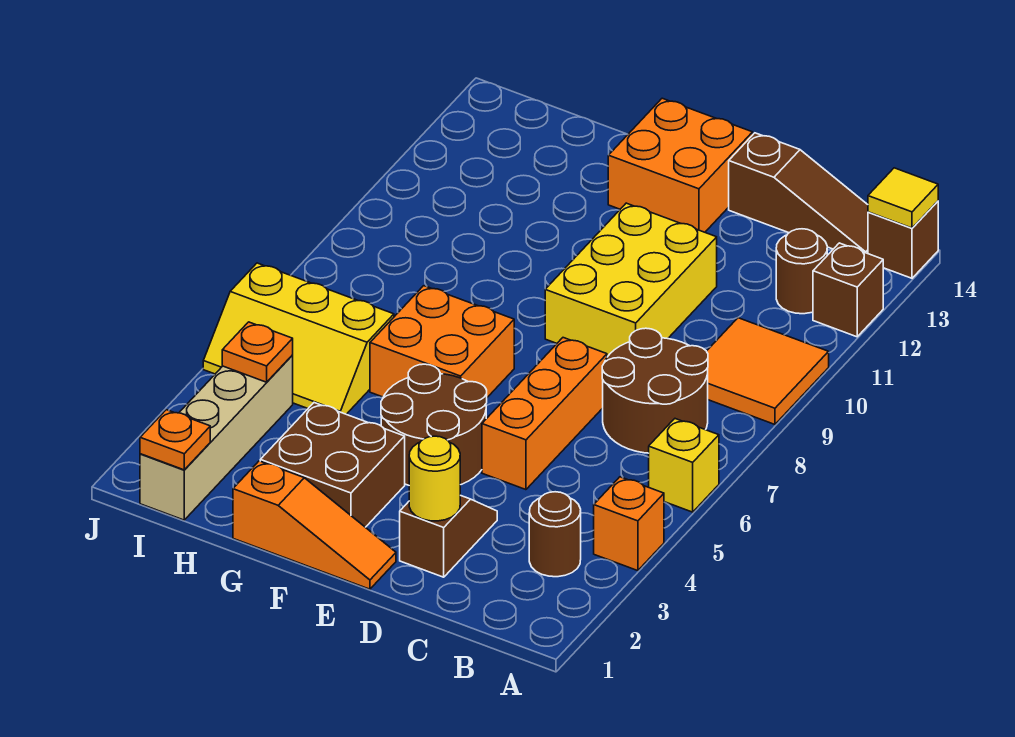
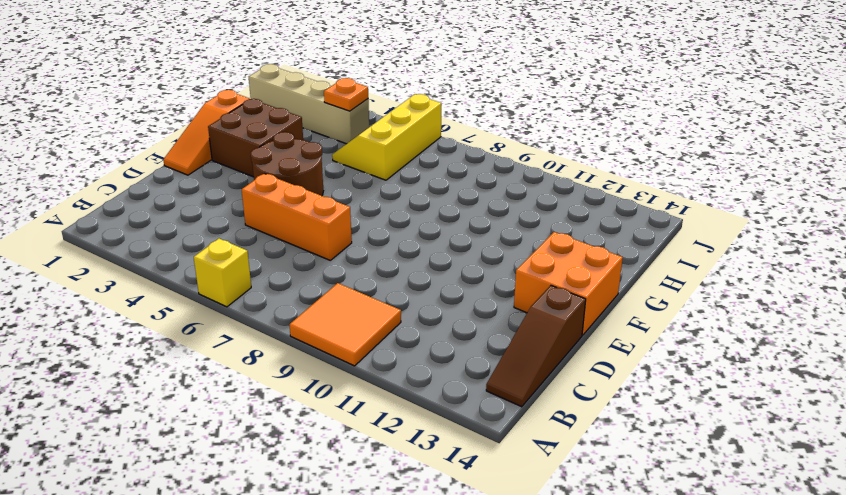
none -> orange brick A4 level 1
none -> brown brick A12 level 1
none -> brown brick A14 level 1

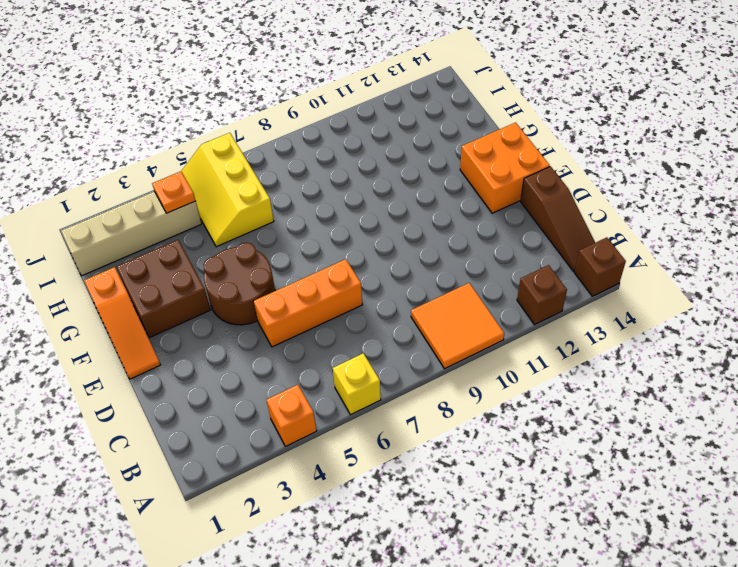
none -> brown round brick B3 level 1
none -> brown round brick B7:C8 level 1
none -> brown round brick B12 level 1

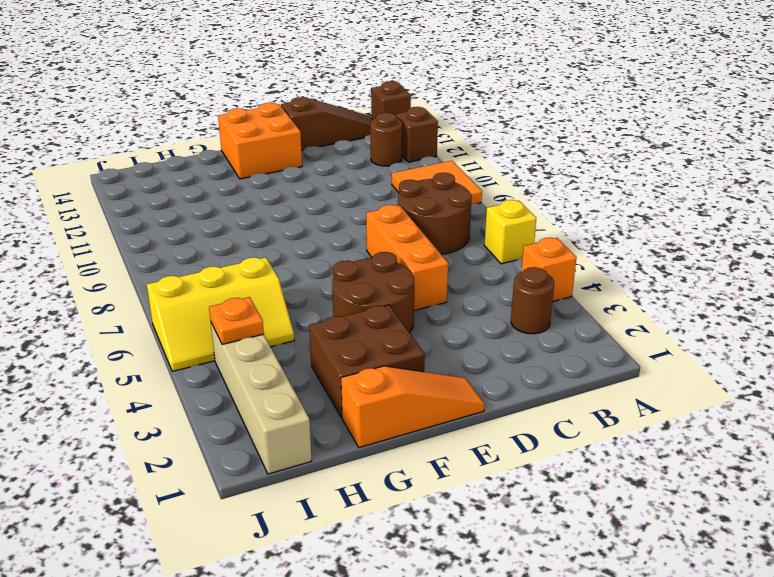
none -> brown slope D2:D3 level 1 top 2
none -> yellow brick D9:E11 level 1
none -> orange brick F6:G7 level 1

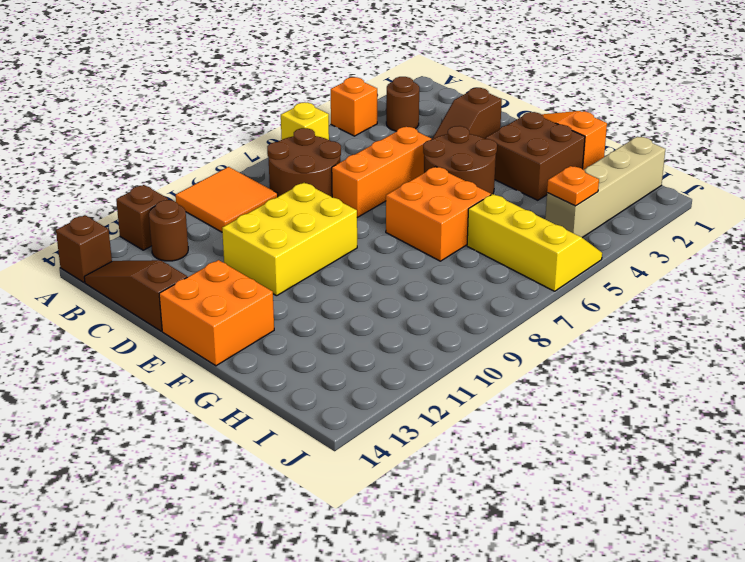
none -> yellow tile A14 level 2
none -> yellow round brick D2 level 2
none -> orange plate I1 level 2

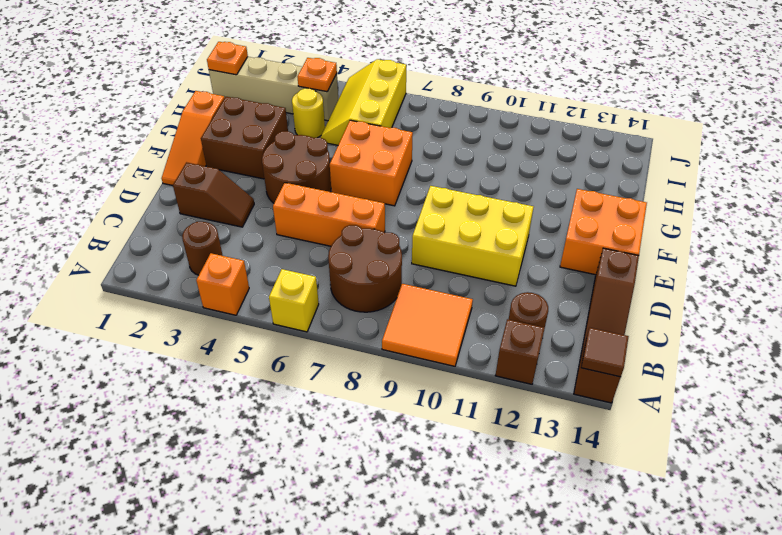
brown tile A14 level 2 -> yellow tile A14 level 2
yellow round brick H4 level 1 -> yellow round brick D2 level 2

